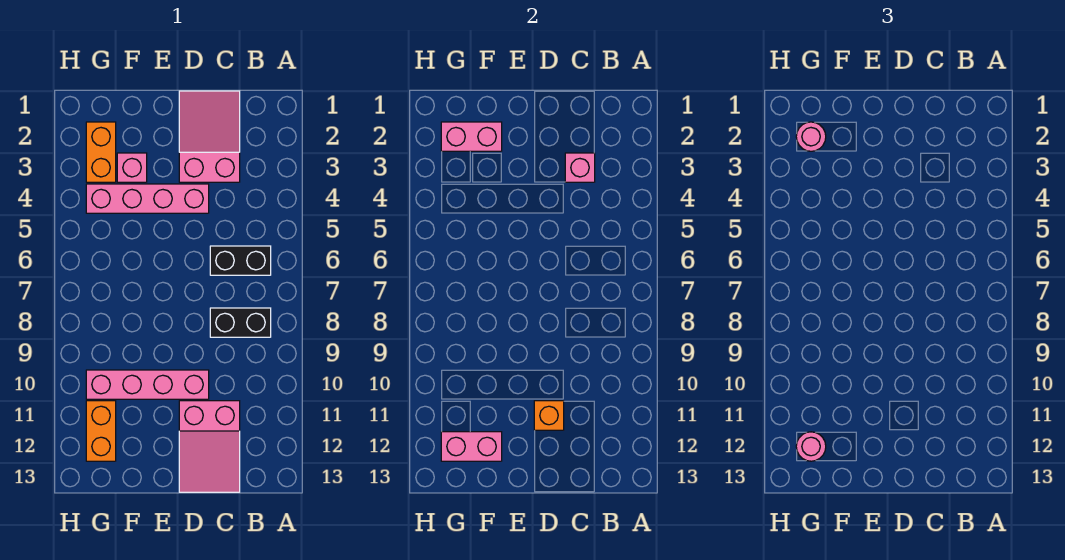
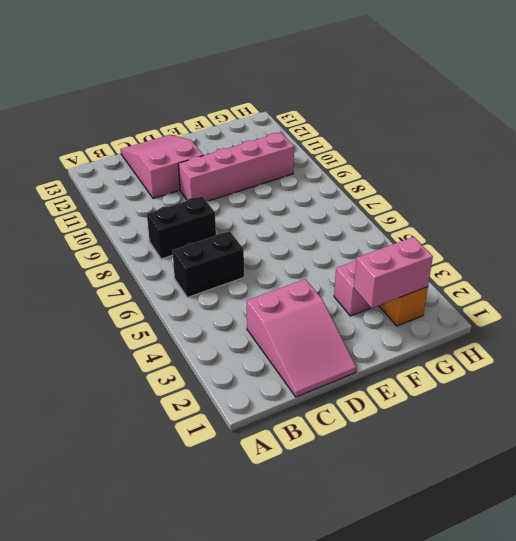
none -> pink brick D4:G4 level 1
none -> orange brick G11:G12 level 1
none -> pink brick C3 level 2

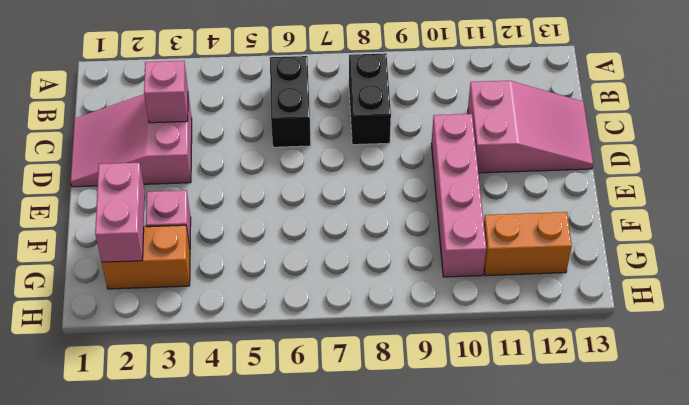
none -> pink brick D4:G4 level 1
none -> orange brick D11 level 2
none -> pink brick F12:G12 level 2

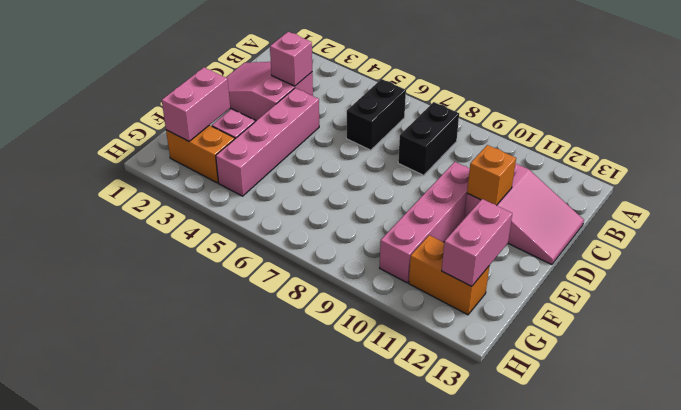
none -> pink round brick G2 level 3
none -> pink round brick G12 level 3

